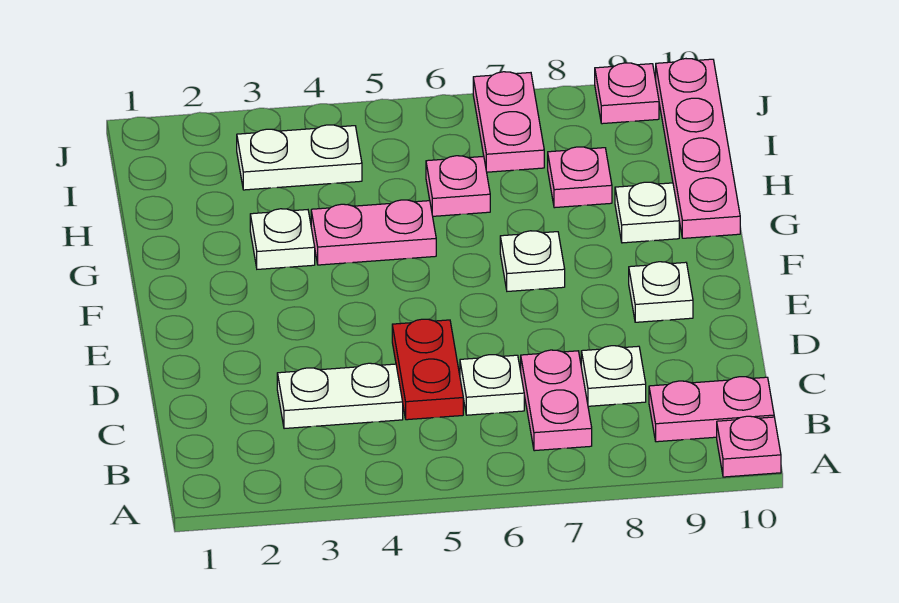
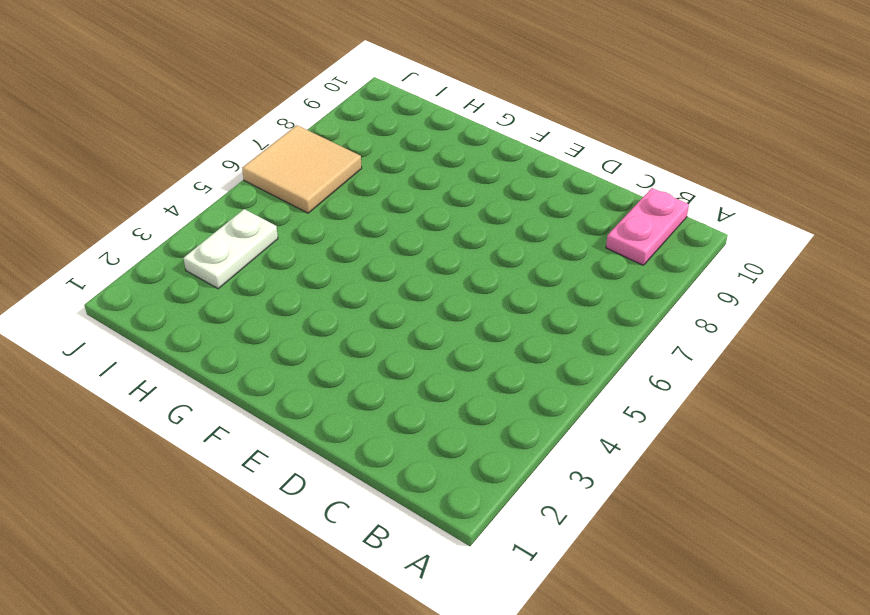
tan tile I6:J7 level 1 -> pink plate I7:J7 level 1
none -> pink plate A10 level 1
none -> pink plate B7:C7 level 1
none -> white plate C3:C4 level 1

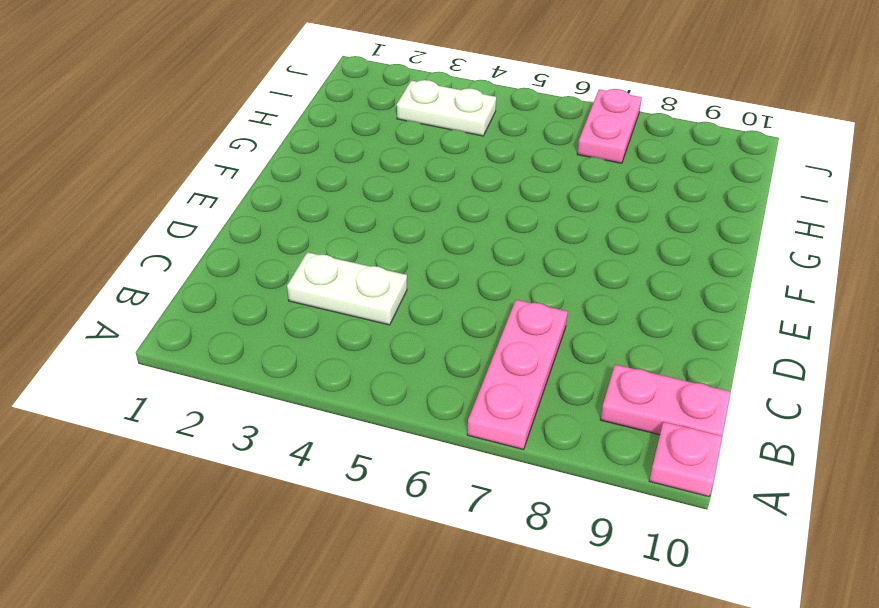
pink plate A7:C7 level 1 -> pink plate B7:C7 level 1
none -> red plate C5:D5 level 1
none -> white plate C6 level 1
none -> white plate C8 level 1

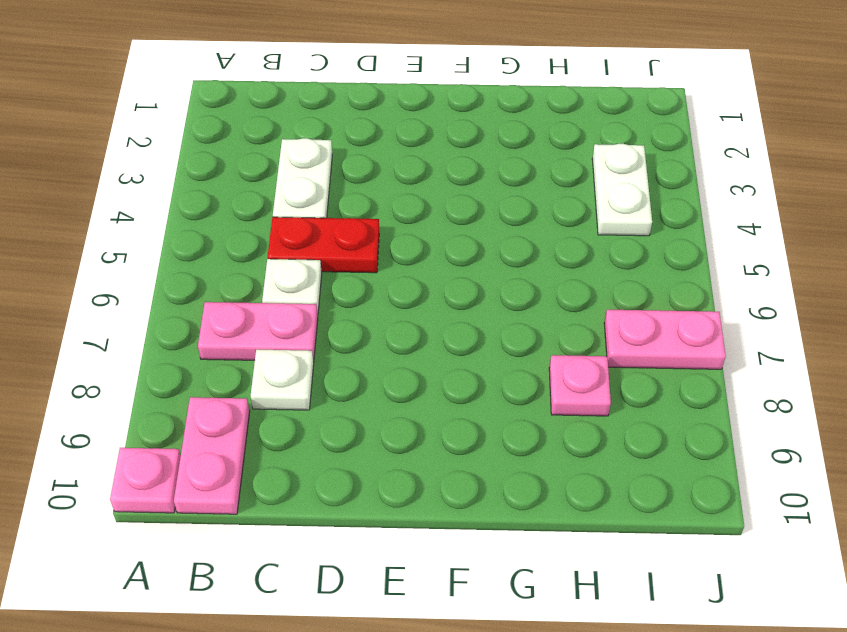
none -> white plate E9 level 1
none -> white plate F7 level 1
none -> white plate G3 level 1

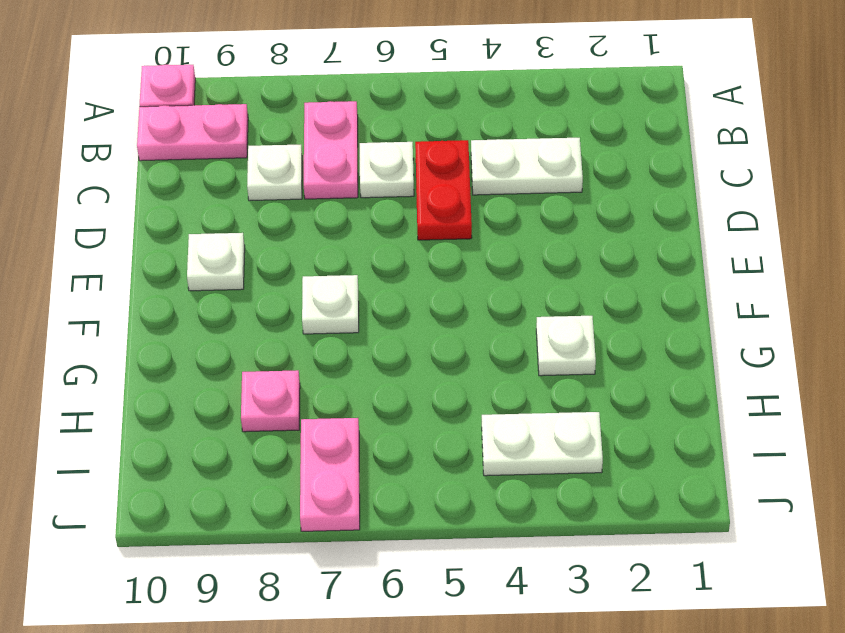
none -> pink plate G4:G5 level 1
none -> white plate G9 level 1
none -> pink plate G10:J10 level 1

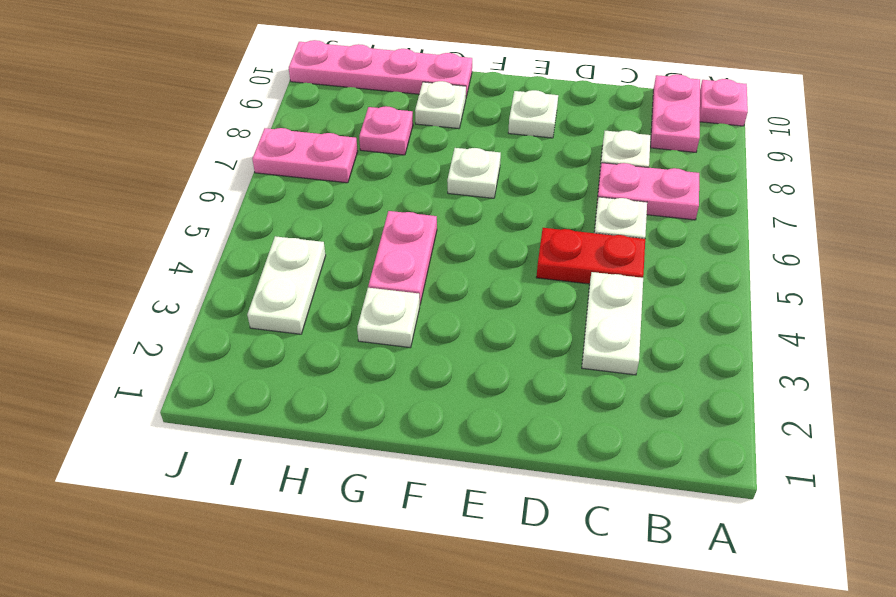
none -> pink plate H6 level 1
none -> pink plate J9 level 1

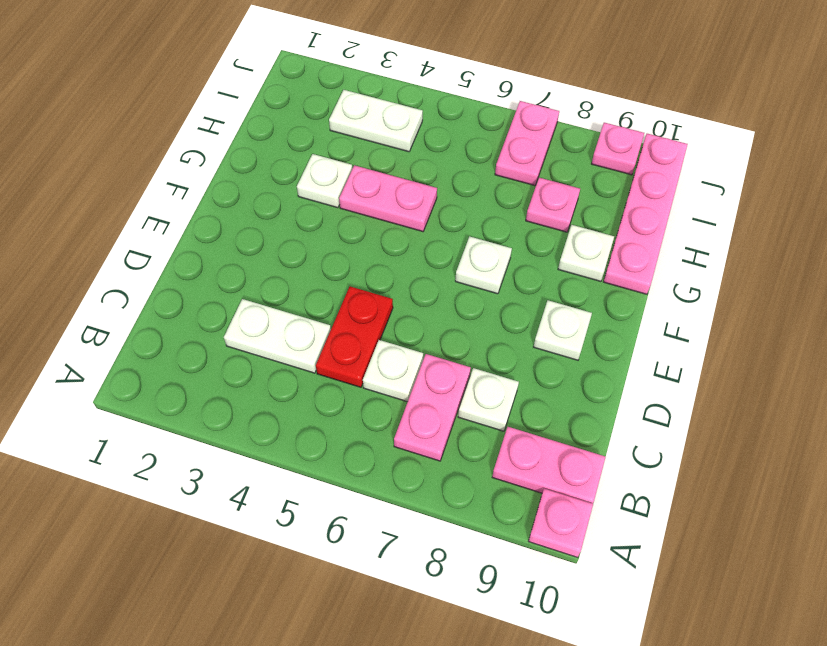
none -> pink plate H6 level 1

